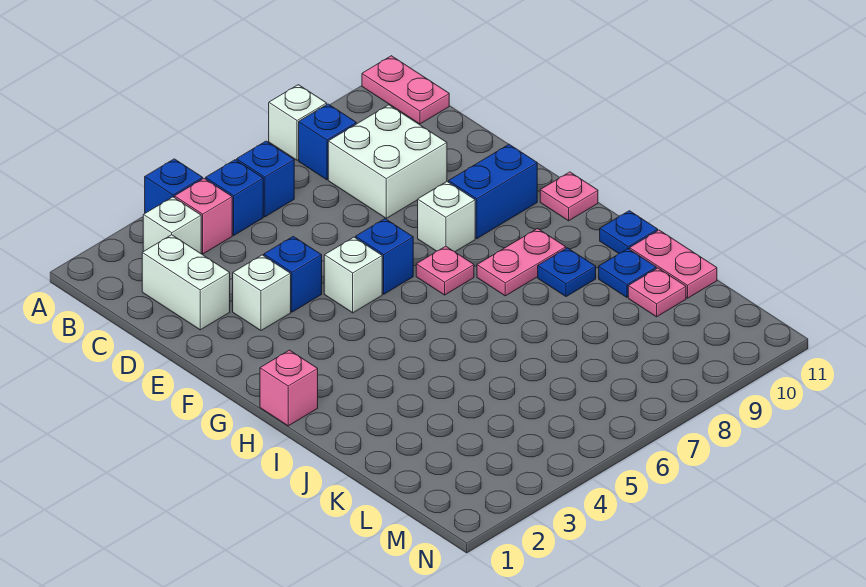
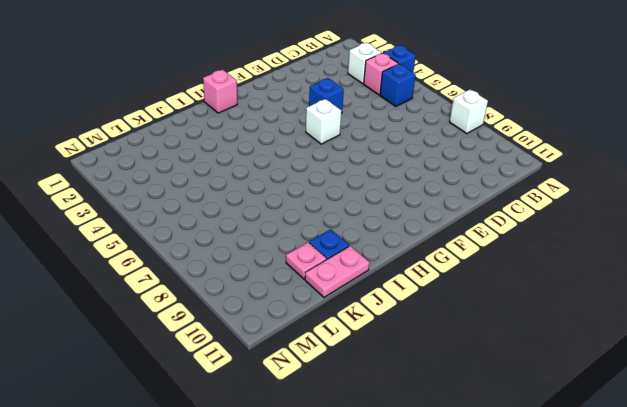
none -> pink plate A11:B11 level 1
none -> blue brick B6 level 1
none -> blue brick B8 level 1

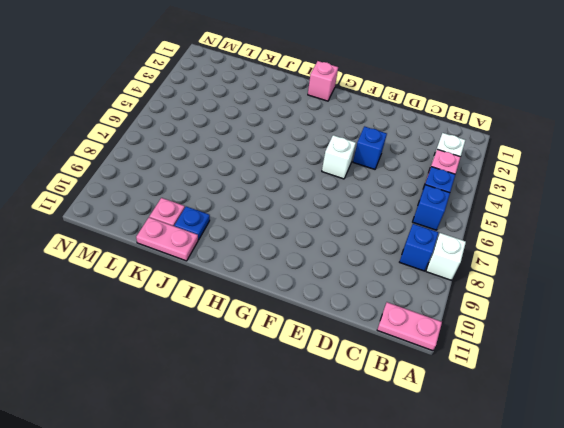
none -> blue brick A4 level 1
none -> white brick C2:D2 level 1
none -> white brick C8:D9 level 1

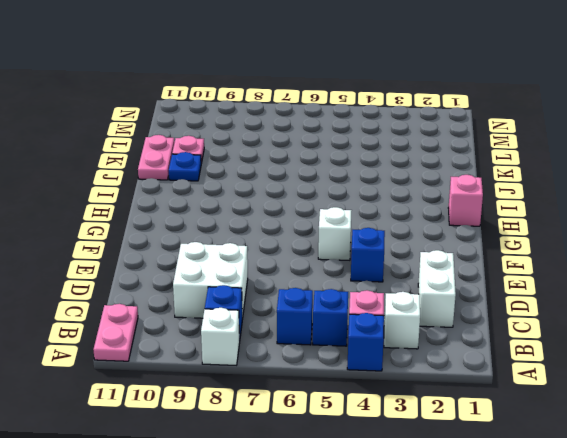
none -> white brick E3 level 1
none -> blue brick F6 level 1
none -> white brick F8 level 1

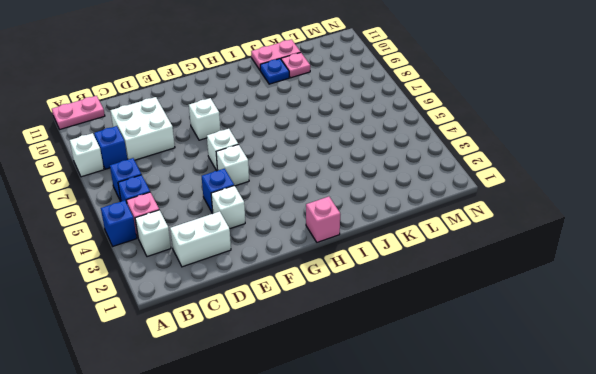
white brick F6 level 1 -> blue brick F6 level 1
none -> blue brick F9:F10 level 1
none -> pink plate G7 level 1
none -> pink plate G11 level 1

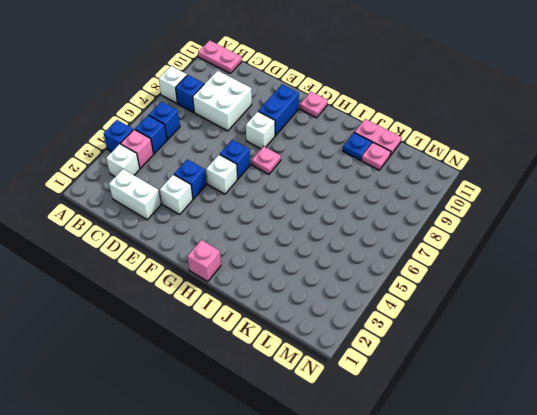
none -> pink plate H8:H9 level 1
none -> blue plate I9 level 1
none -> blue plate I11 level 1

